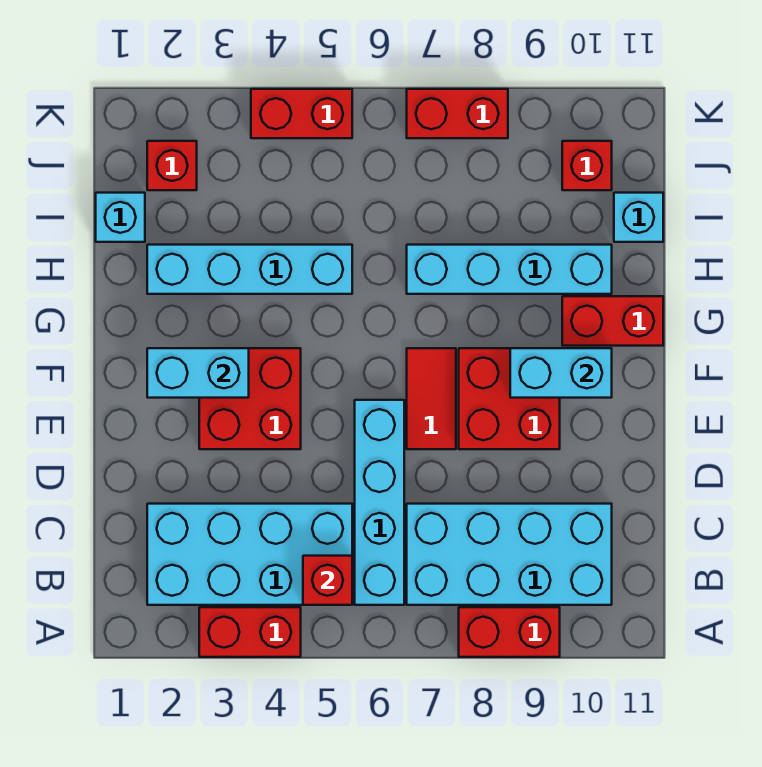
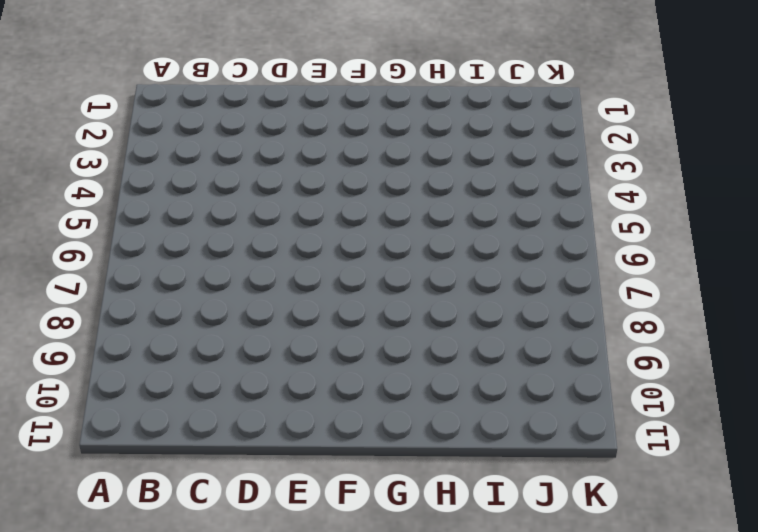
none -> red brick A3:A4 level 1
none -> red brick A8:A9 level 1
none -> cyan brick B2:C5 level 1

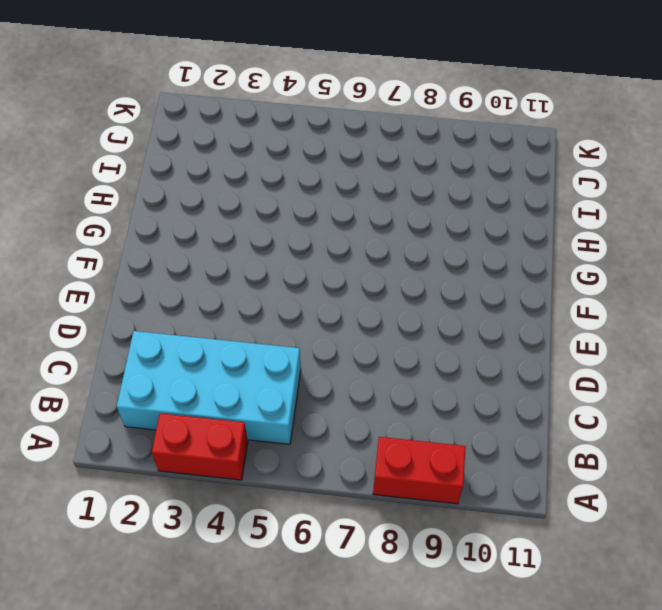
none -> cyan brick B6:E6 level 1
none -> cyan brick B7:C10 level 1
none -> red brick E3:F4 level 1

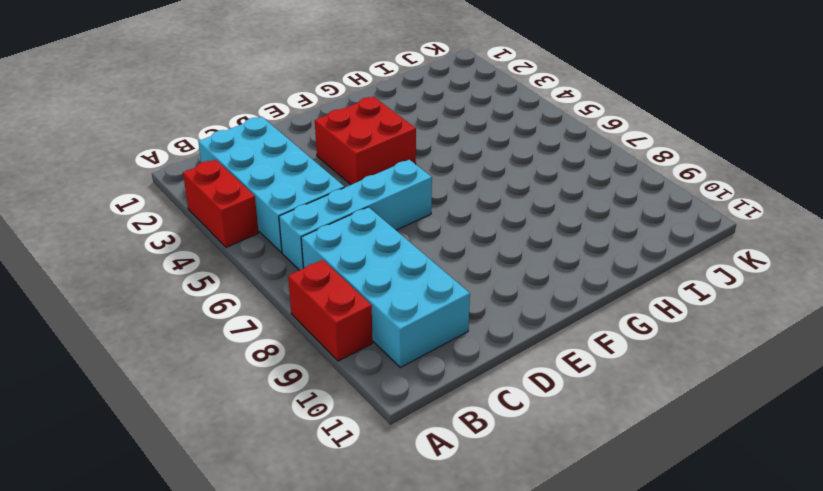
none -> red tile E7:F7 level 1
none -> red brick E8:F9 level 1
none -> red brick G10:G11 level 1

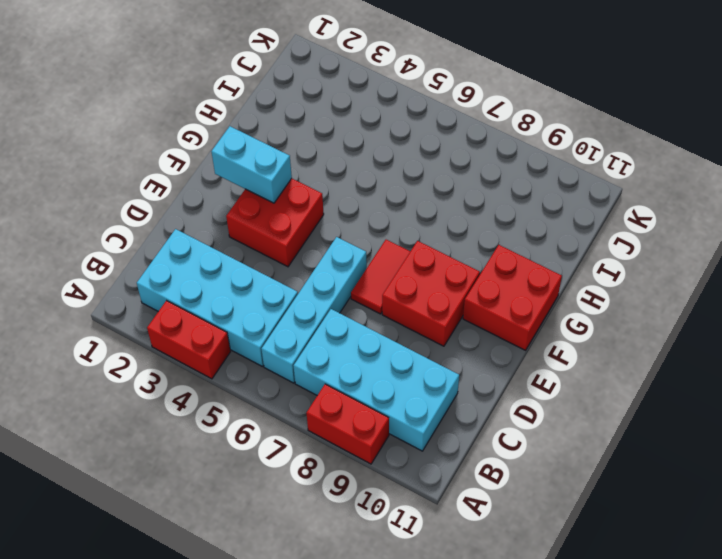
red brick F10:G11 level 1 -> red brick G10:G11 level 1
none -> cyan brick H2:H5 level 1
none -> cyan brick H7:H10 level 1
none -> cyan brick I1 level 1

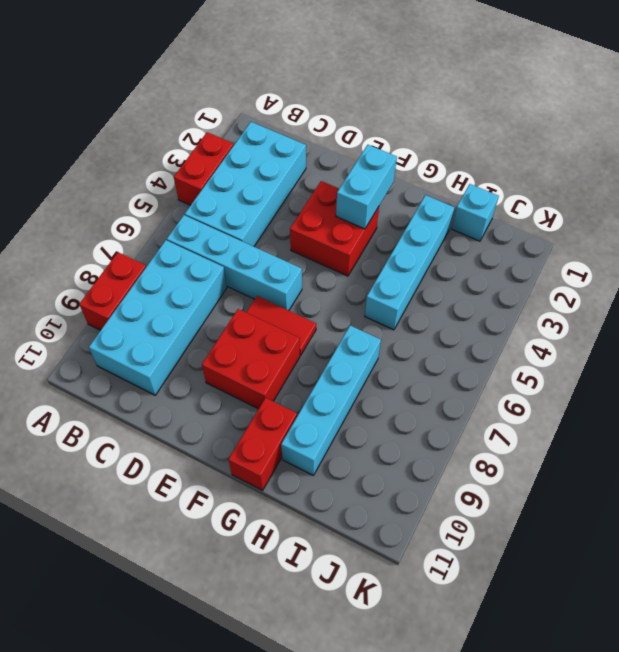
none -> cyan brick I11 level 1
none -> red brick J2 level 1
none -> red brick J10 level 1

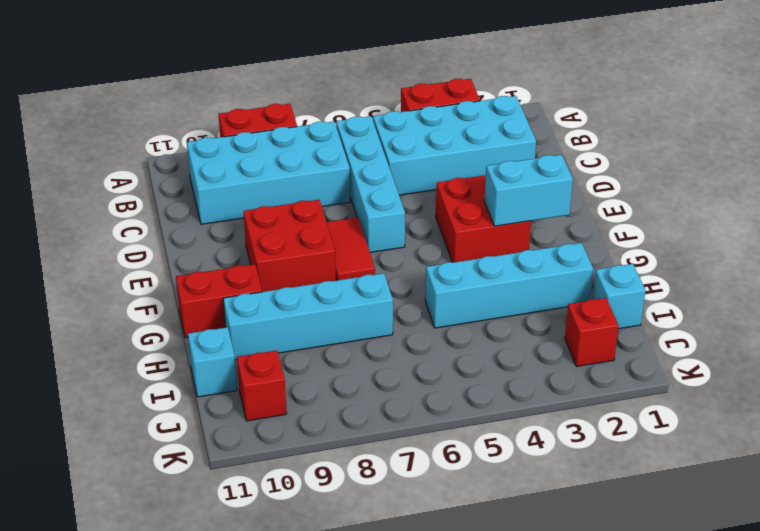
none -> red brick K4:K5 level 1
none -> red brick K7:K8 level 1
none -> red brick B5 level 2

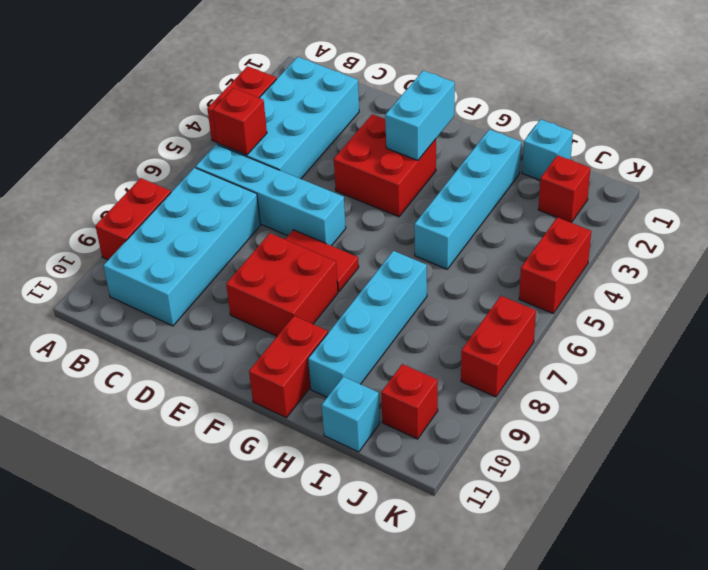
none -> cyan brick F9:F10 level 2

